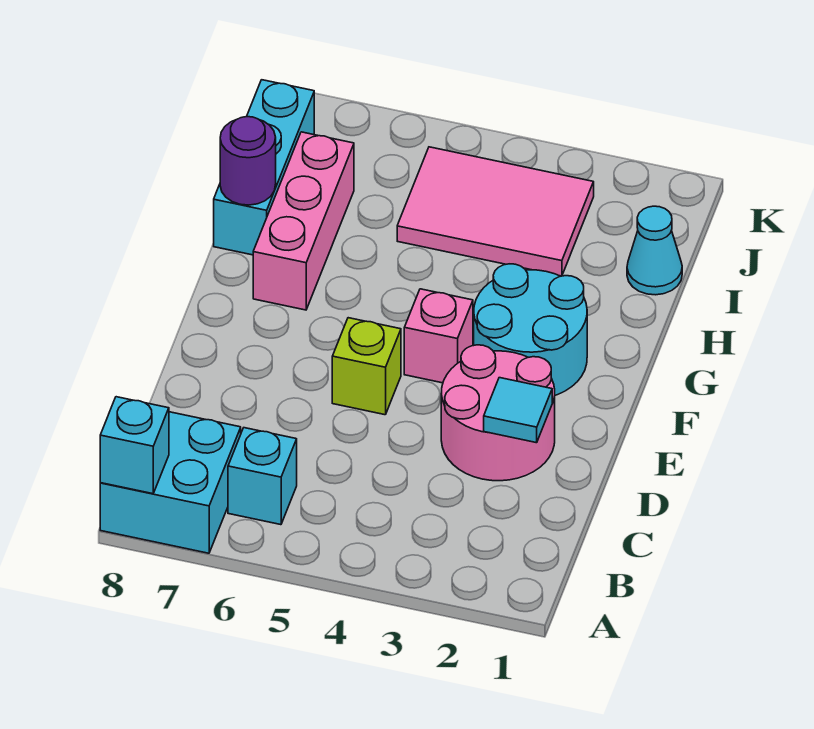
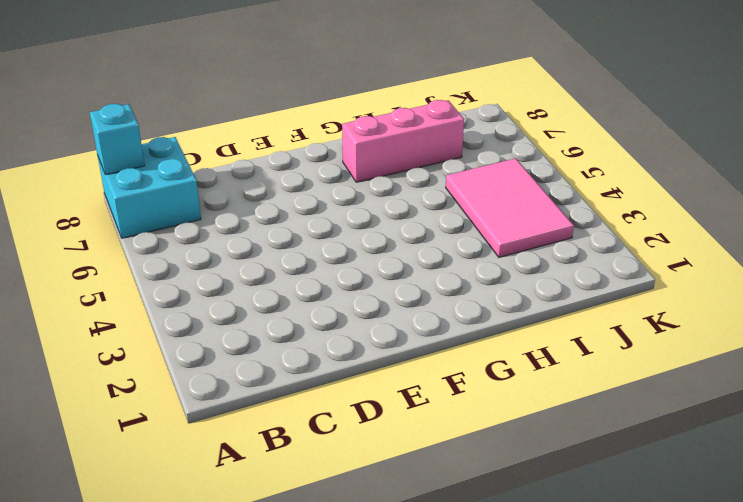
none -> cyan brick B6 level 1
none -> pink round brick D2:E3 level 1
none -> lime brick E5 level 1

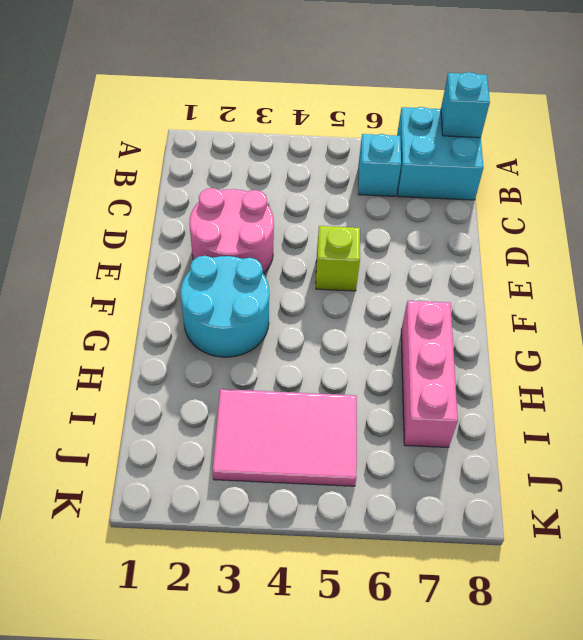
none -> pink brick F4 level 1
none -> cyan brick H8:J8 level 1
none -> cyan cone I1 level 1

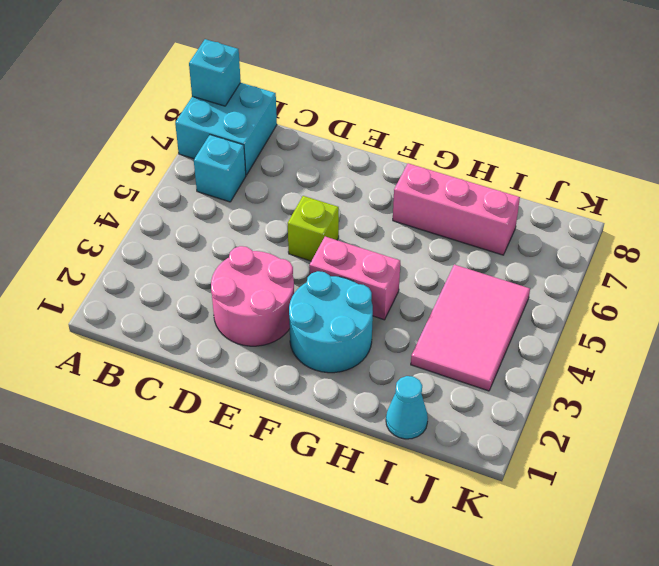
pink brick F4:G4 level 1 -> pink brick F4 level 1
none -> cyan brick H8:J8 level 1
none -> cyan tile D2 level 2
none -> purple round brick H8 level 2

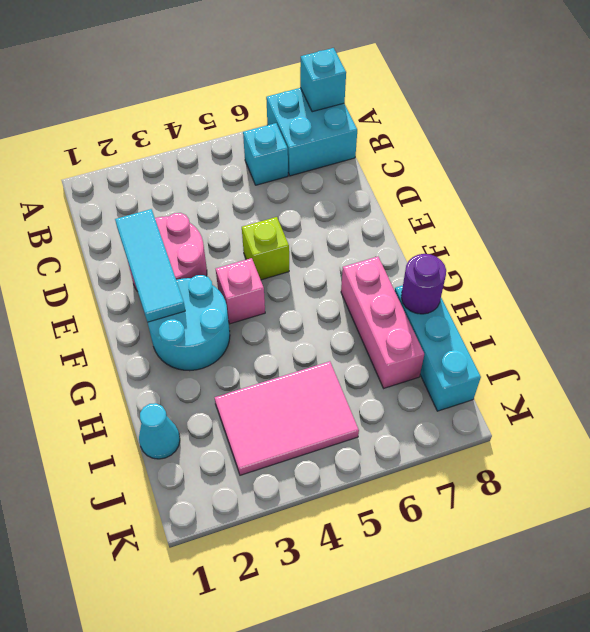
cyan tile D2:F2 level 2 -> cyan tile D2 level 2

